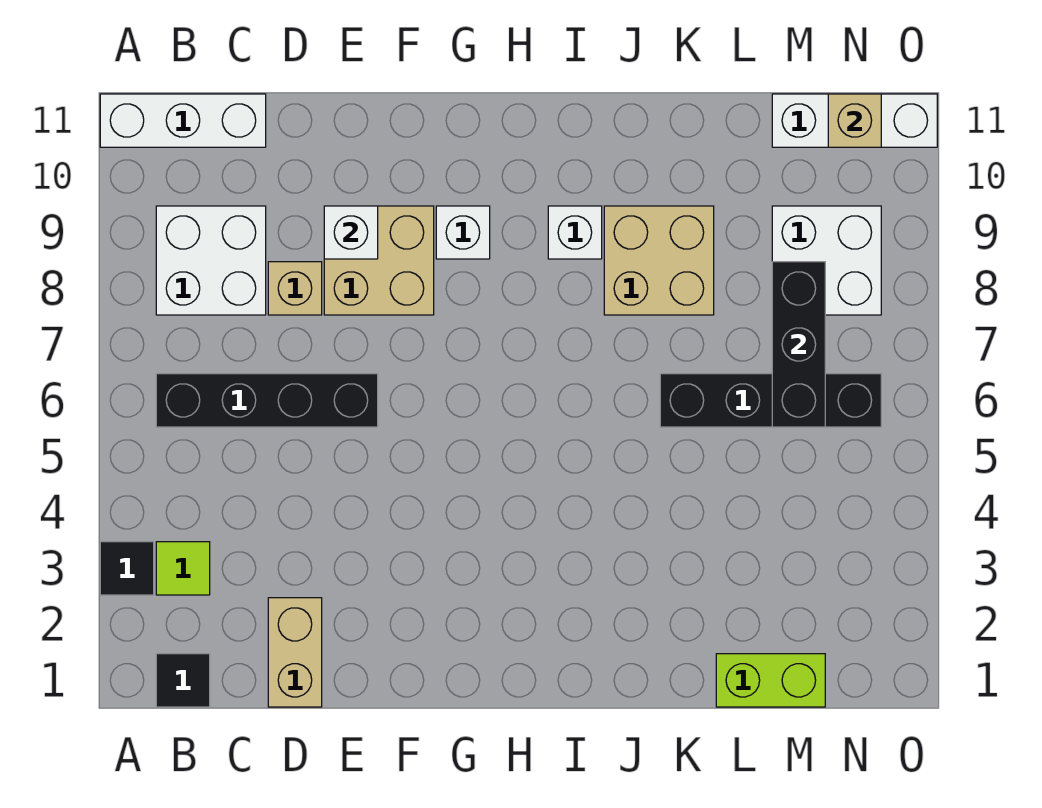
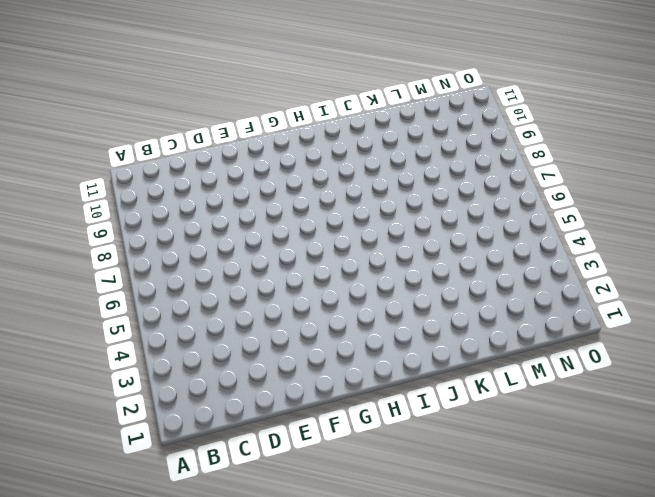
none -> black tile A3 level 1
none -> white brick A11:C11 level 1
none -> black tile B1 level 1

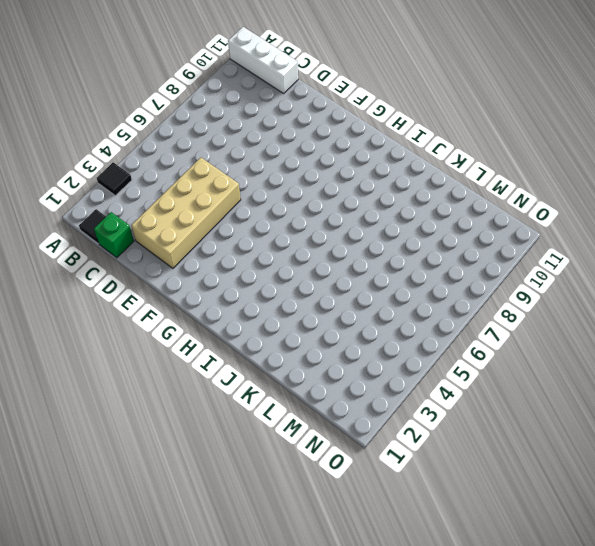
green brick C1 level 1 -> none
tan brick D2:E5 level 1 -> tan brick D1:D2 level 1
none -> lime tile B3 level 1
none -> black brick B6:E6 level 1
none -> white brick B8:C9 level 1

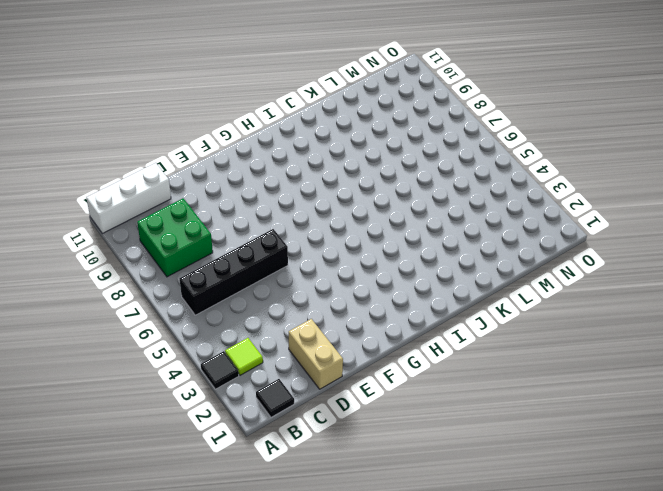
green brick B8:C9 level 1 -> white brick B8:C9 level 1
none -> tan brick D8 level 1
none -> tan brick E8:F9 level 1
none -> white brick G9 level 1

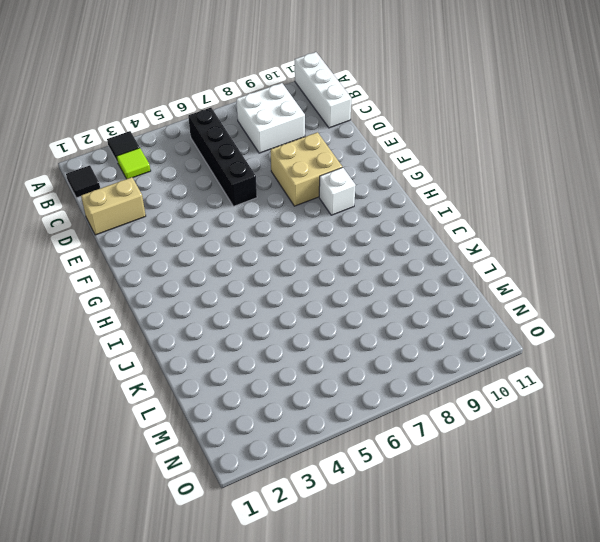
none -> tan brick D8 level 1
none -> white brick I9 level 1
none -> tan brick J8:K9 level 1

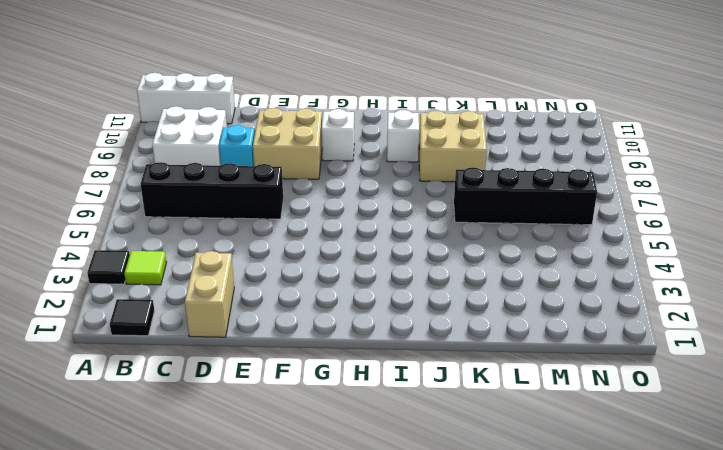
cyan brick D8 level 1 -> tan brick D8 level 1
none -> lime brick L1:M1 level 1
none -> white brick M8:N9 level 1
none -> white brick M11:O11 level 1

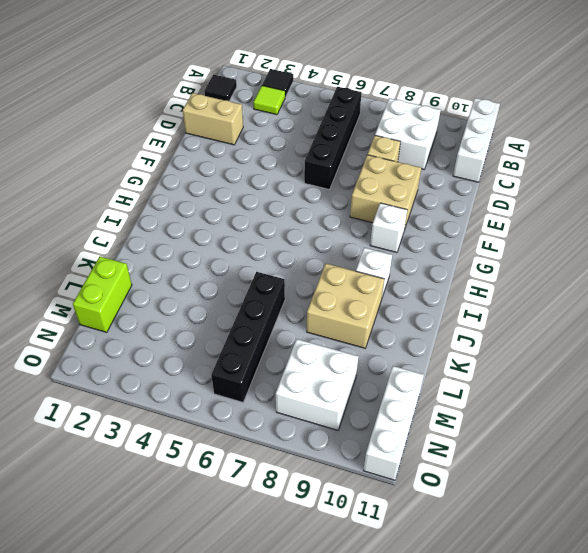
none -> white brick E9 level 2
none -> black brick M6:M8 level 2
none -> tan brick N11 level 2

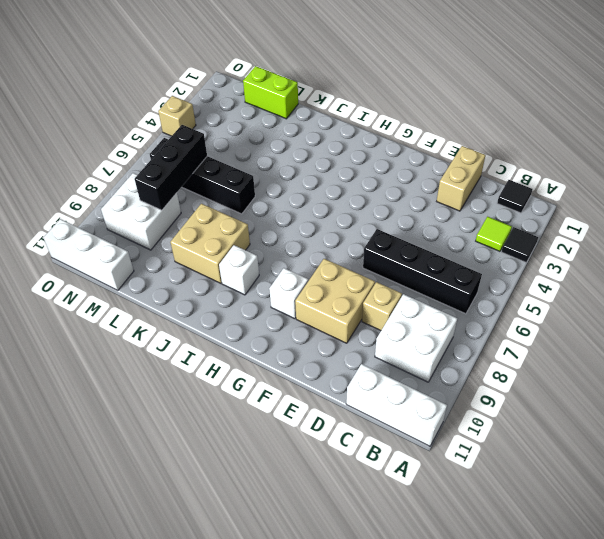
tan brick O4 level 1 -> tan brick N11 level 2
none -> white brick E9 level 2

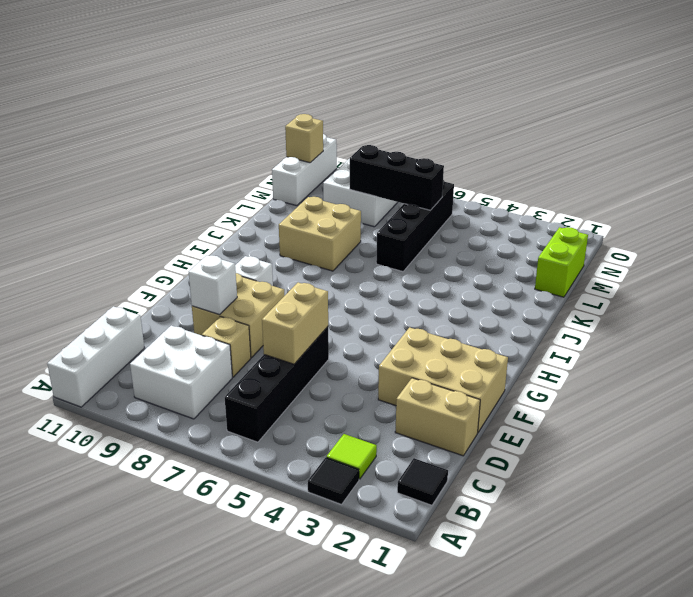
tan brick D6:E6 level 2 -> none
tan brick E1:F3 level 1 -> none
none -> white brick I9 level 1

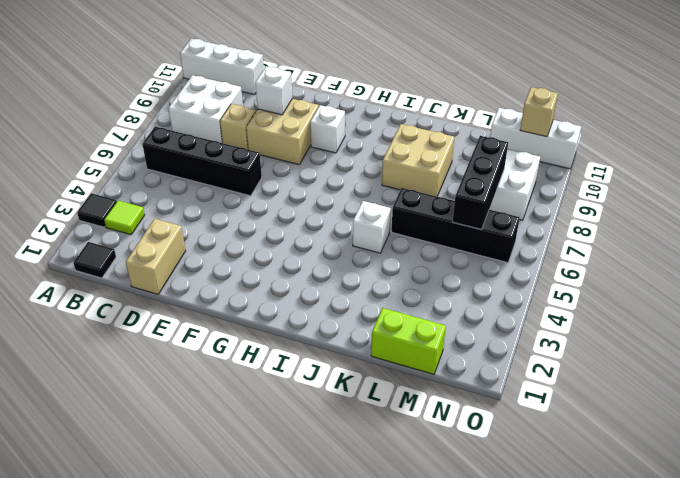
white brick J5 level 1 -> white brick I9 level 1

